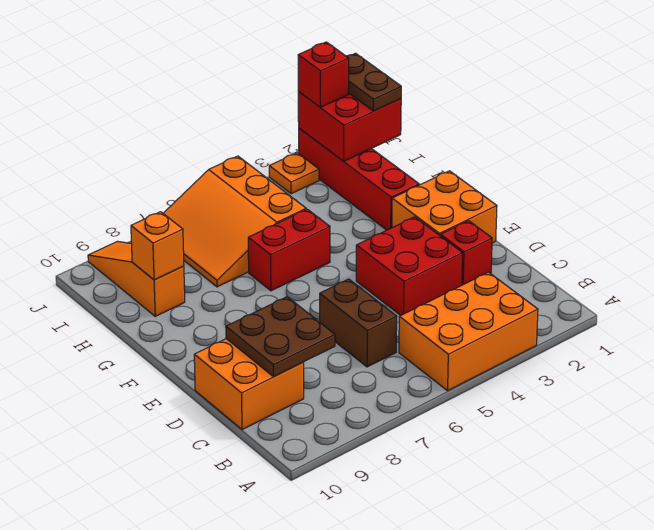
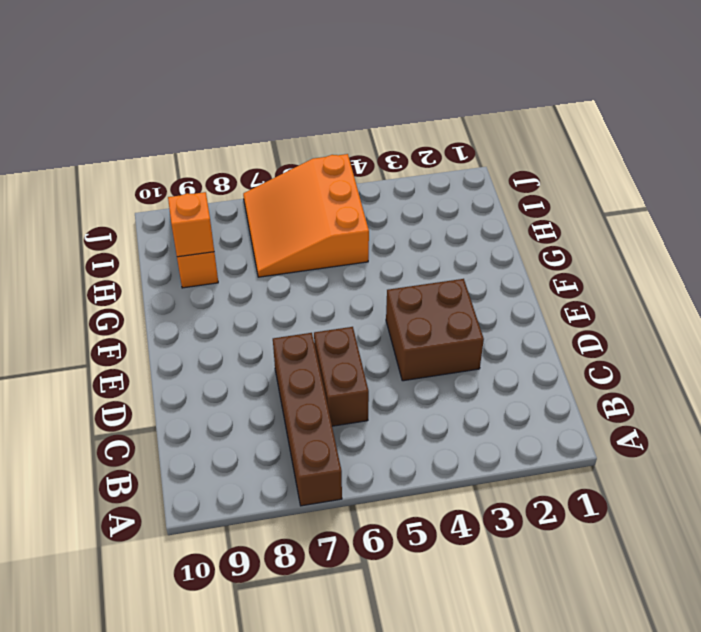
brown brick A7:D7 level 1 -> none
brown brick D3:E4 level 1 -> red brick D3:E4 level 1
none -> orange brick A3:B5 level 1
none -> orange brick C9:D10 level 1
none -> red brick D2 level 1

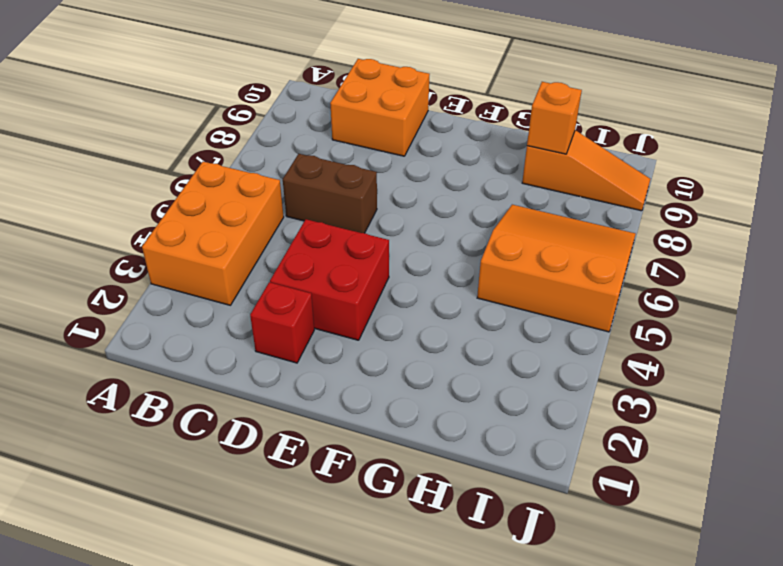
none -> orange brick E1:F2 level 1
none -> red brick G2:J2 level 1
none -> red brick G5:G6 level 1

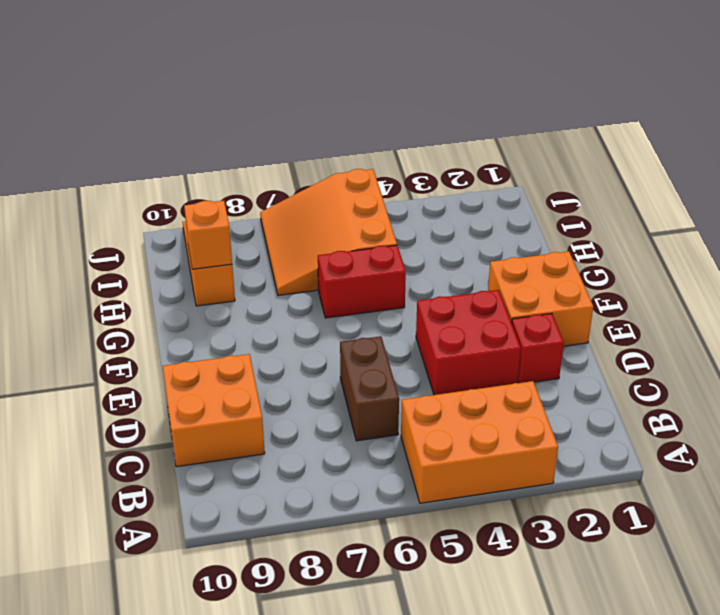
none -> red brick G2:J2 level 1
none -> orange plate J3 level 1
none -> brown plate C8:D9 level 2

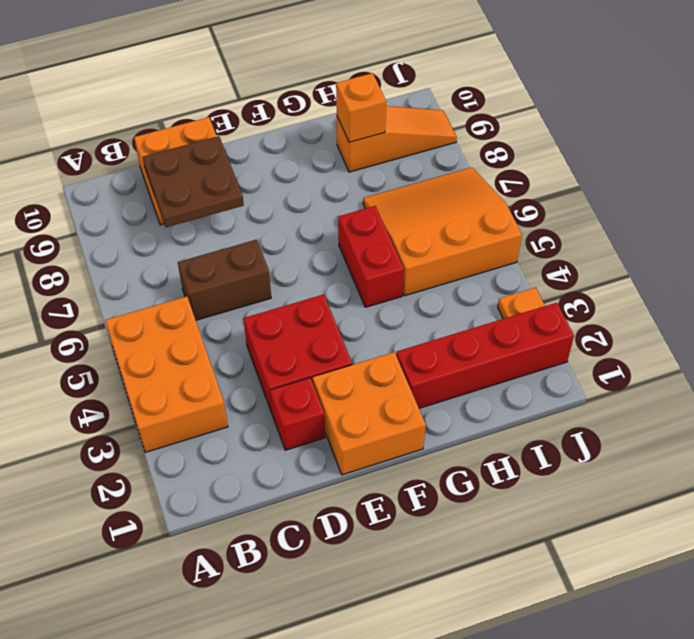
none -> red brick I1:J2 level 2
none -> brown plate I1:J1 level 3
none -> red brick J2 level 3

